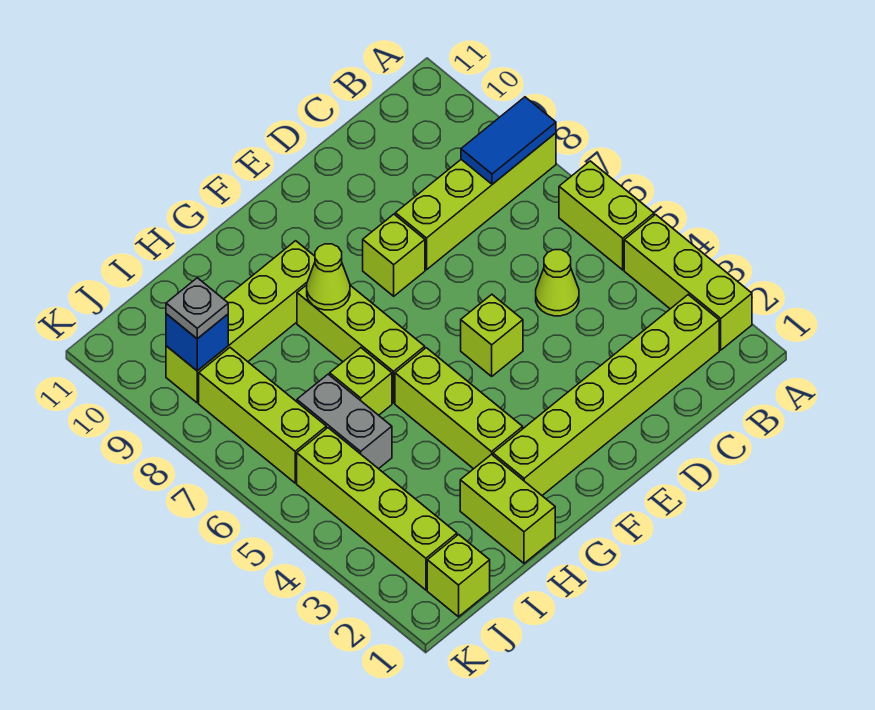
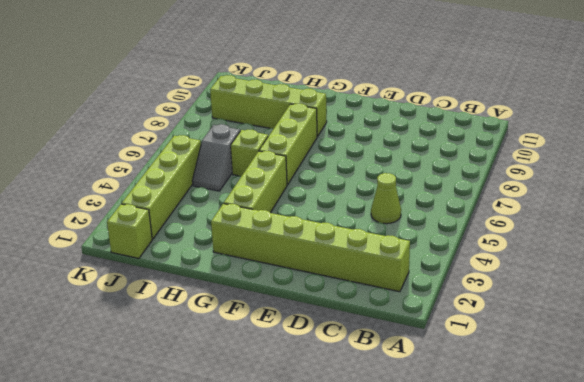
grey slope I5:I6 level 1 top 6 -> grey brick I5:I6 level 1
none -> lime brick A2:A4 level 1
none -> lime brick A5:A6 level 1
none -> lime brick A8:D8 level 1

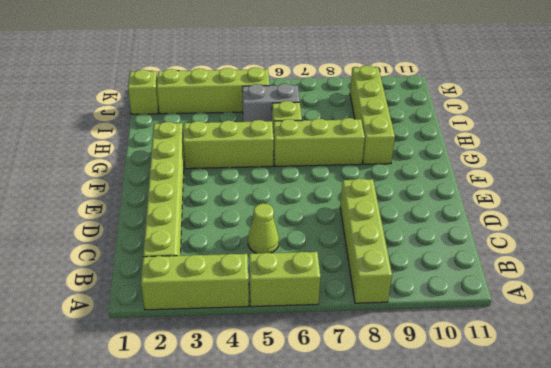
none -> lime brick E5 level 1
none -> lime brick E8 level 1
none -> lime brick H1:H2 level 1

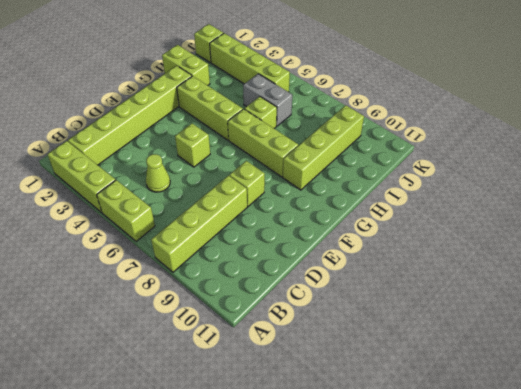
none -> lime brick J6:J8 level 1
none -> blue tile A8:B8 level 2
none -> lime cone G8 level 2

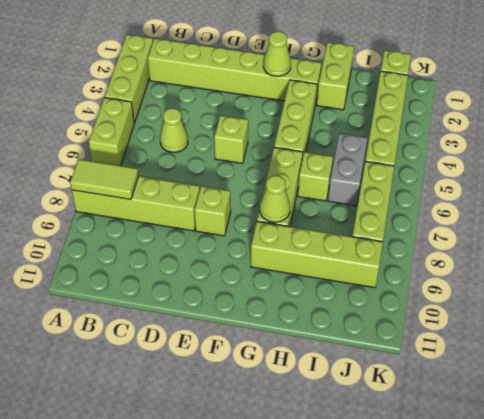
lime tile A8:B8 level 2 -> blue tile A8:B8 level 2
lime cone F2 level 2 -> none
none -> blue brick J9 level 2
none -> grey plate J9 level 3

